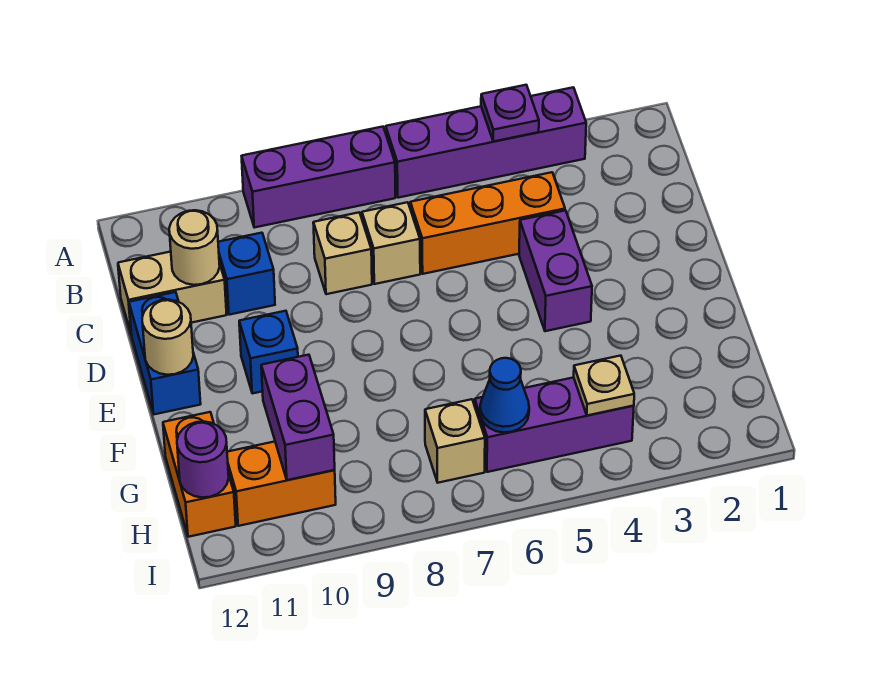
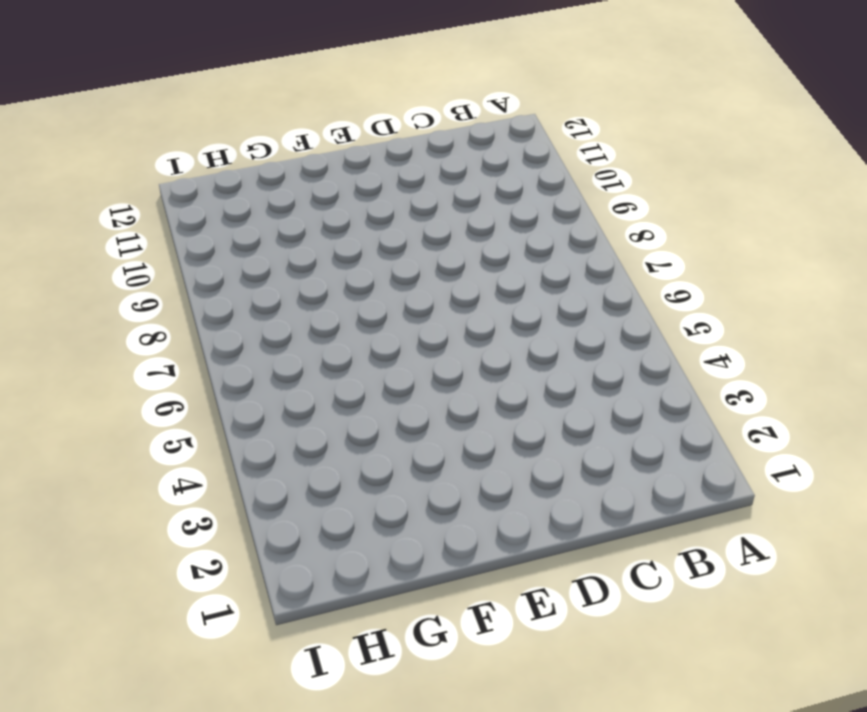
none -> purple brick A3:A6 level 1
none -> purple brick A7:A9 level 1
none -> orange brick C4:C6 level 1

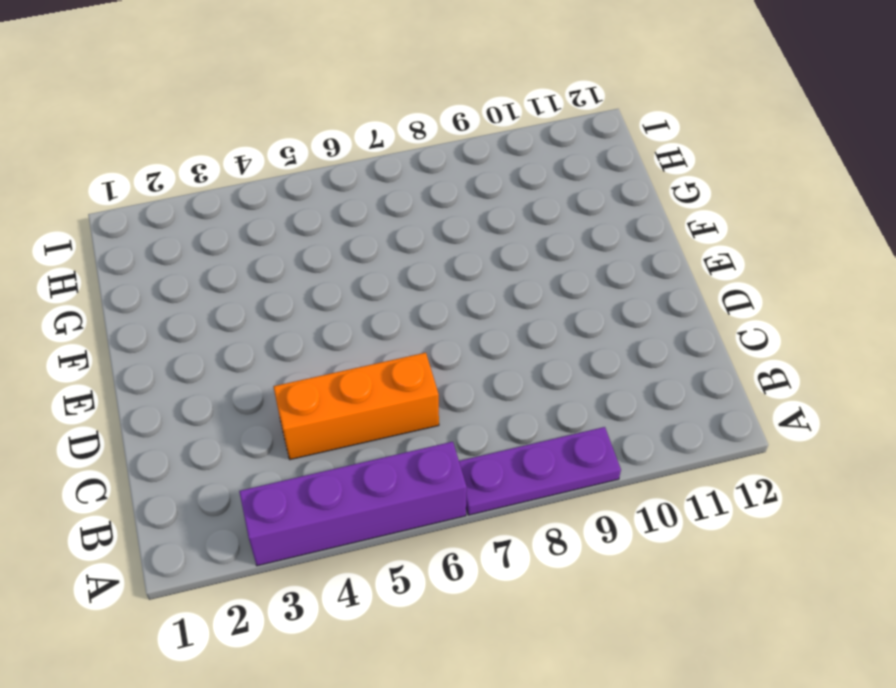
purple plate A7:A9 level 1 -> purple brick A7:A9 level 1
none -> tan brick C7 level 1
none -> tan brick C8 level 1
none -> blue brick C10 level 1

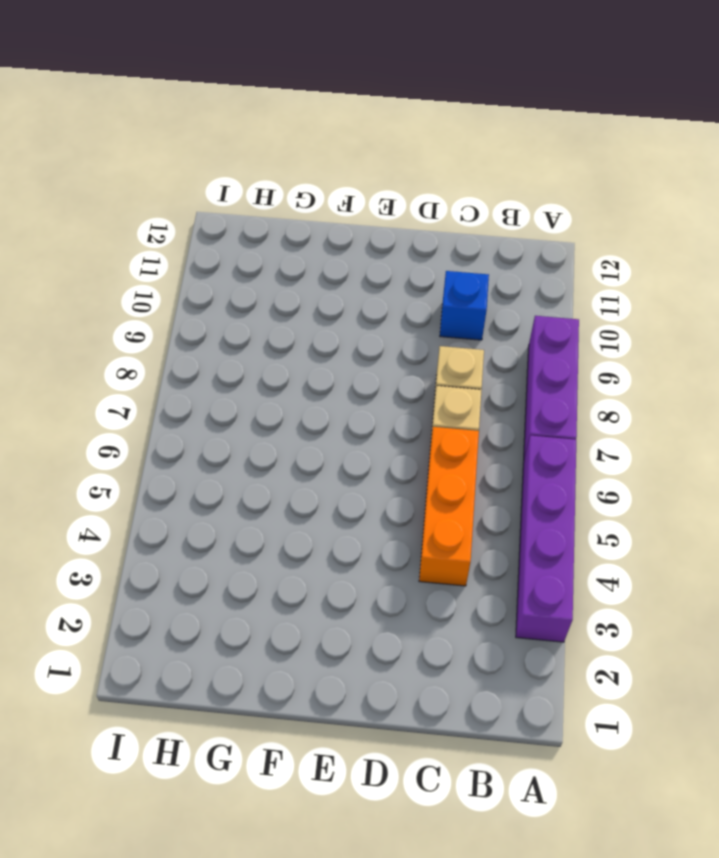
none -> tan brick C11:C12 level 1
none -> purple brick D4:E4 level 1
none -> blue brick D12:E12 level 1

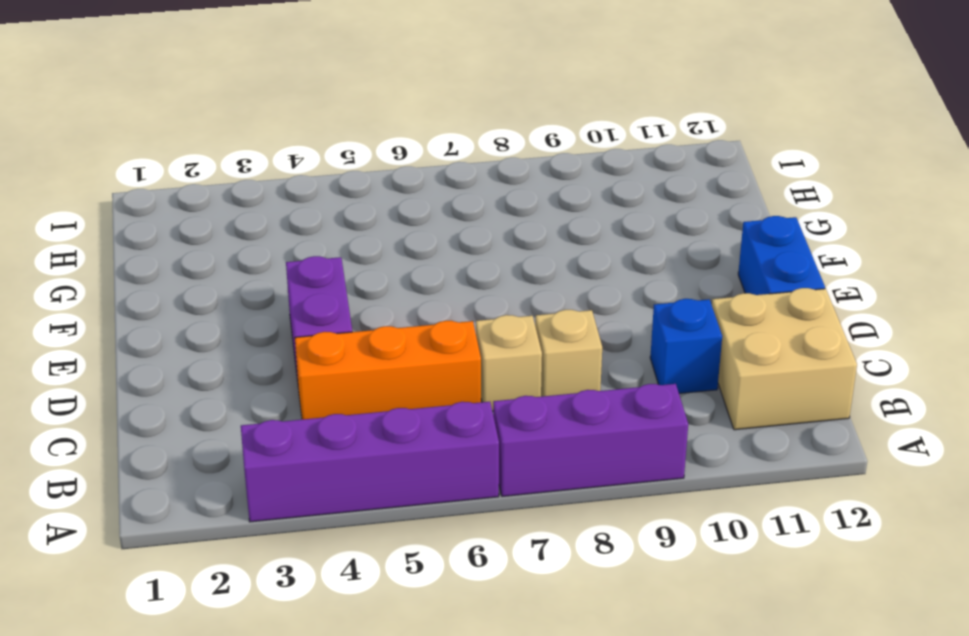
tan brick B11:C12 level 1 -> tan brick C11:C12 level 1
none -> blue brick E10 level 1
none -> orange brick G12:H12 level 1
none -> purple brick H4:H6 level 1

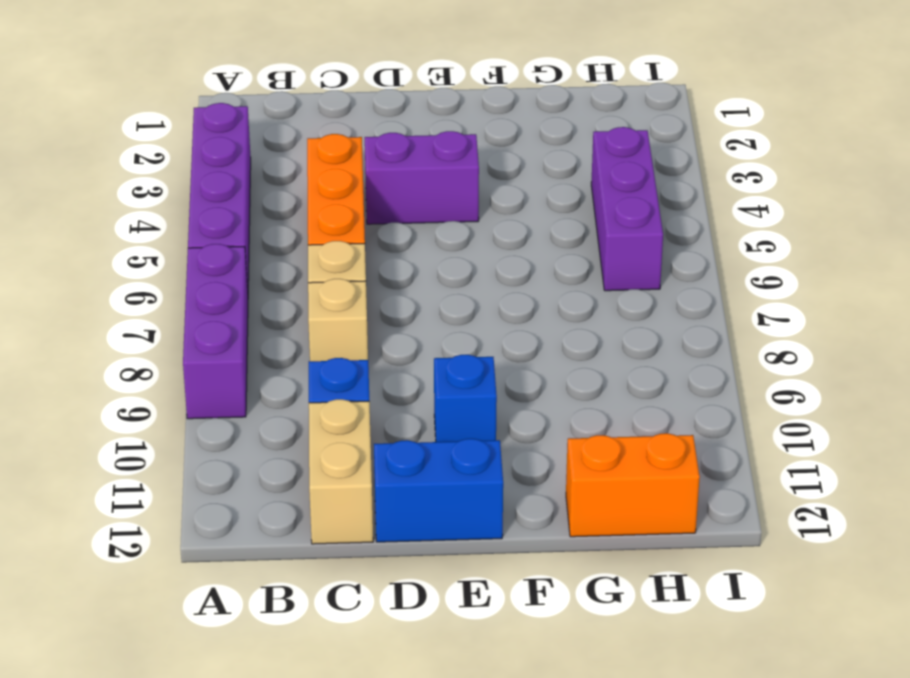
none -> tan brick H7 level 1
none -> orange brick H10:H11 level 1
none -> purple plate A4 level 2

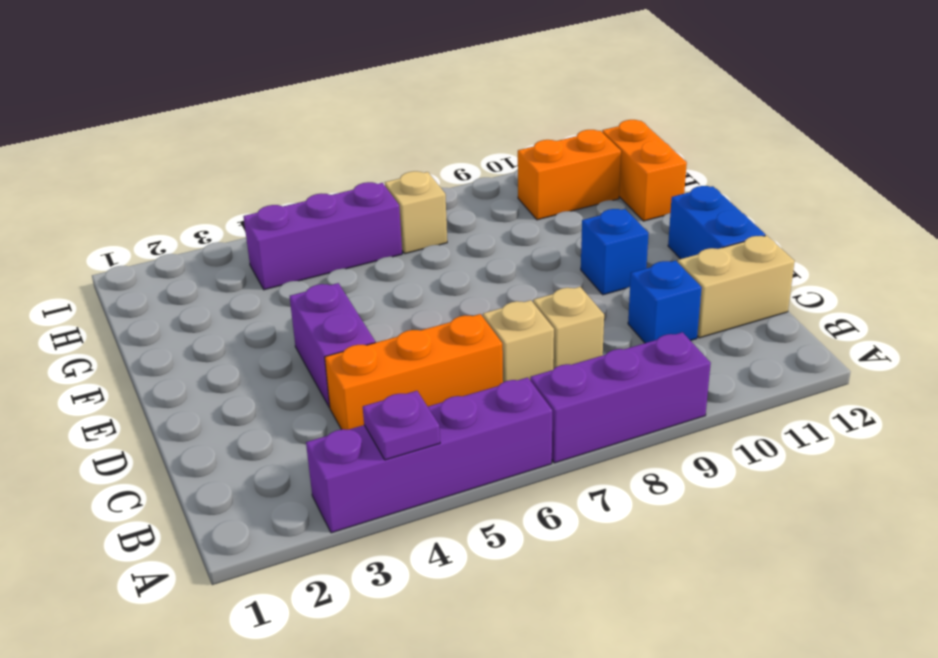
none -> tan round brick C11 level 2
none -> tan round brick E12 level 2
none -> purple brick G10:H10 level 2

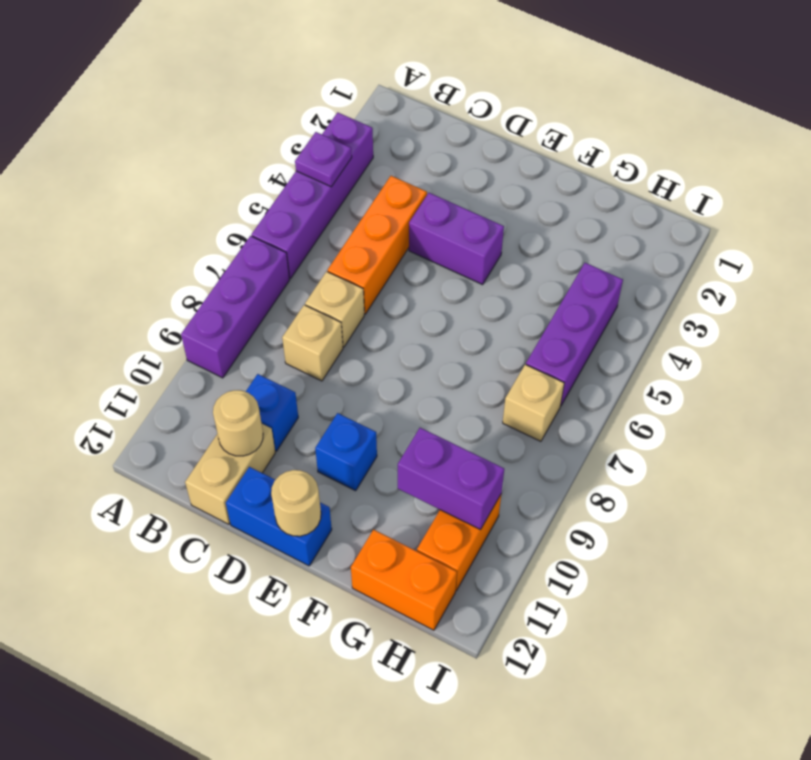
none -> tan plate H4 level 2
none -> blue cone H6 level 2
none -> purple round brick H12 level 2

